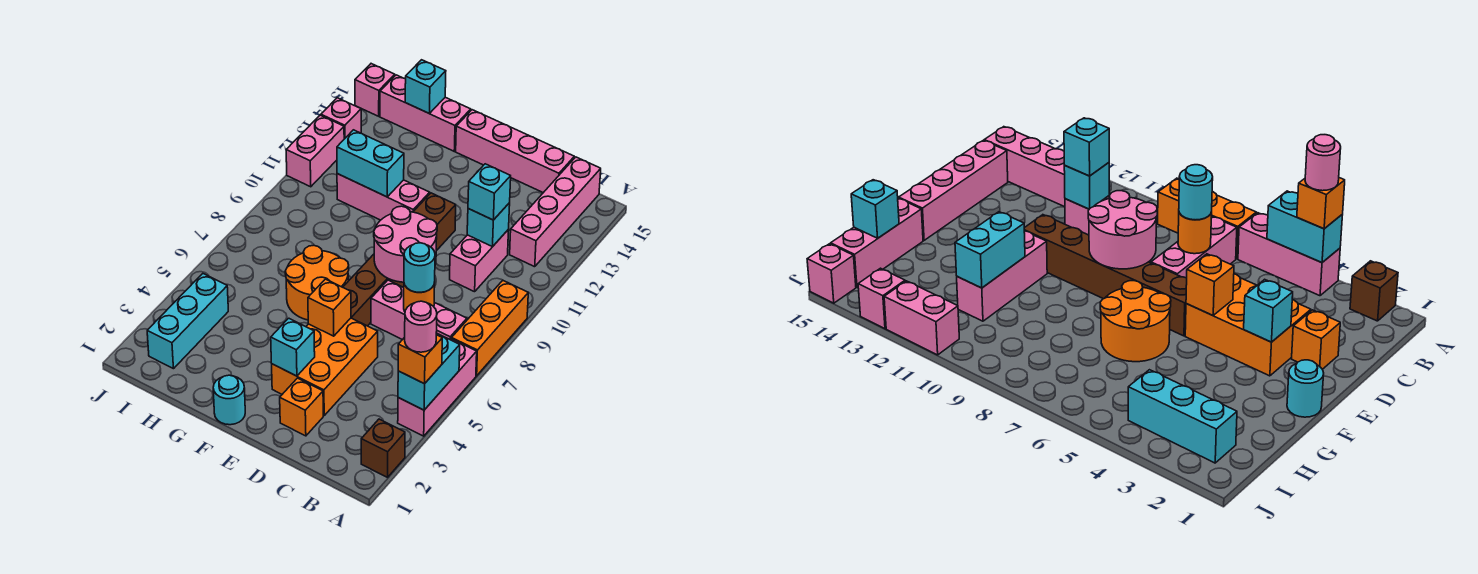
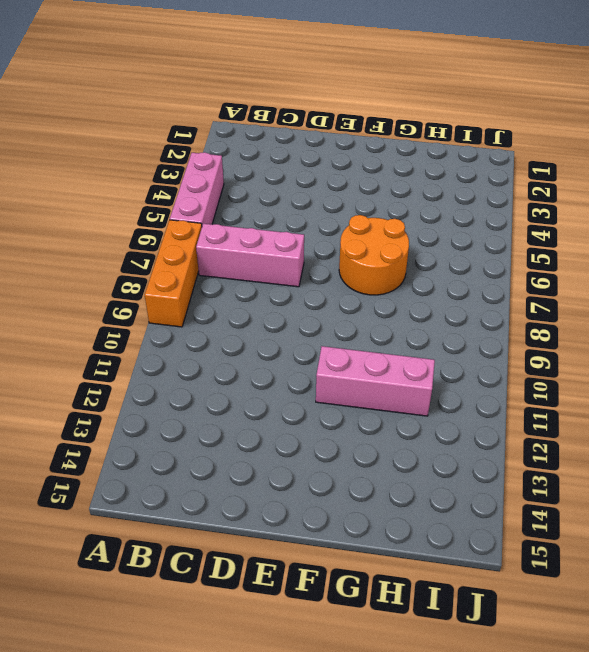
none -> brown brick A2 level 1
none -> pink brick B12:B15 level 1
none -> pink brick C10:C11 level 1
none -> pink brick C15:F15 level 1

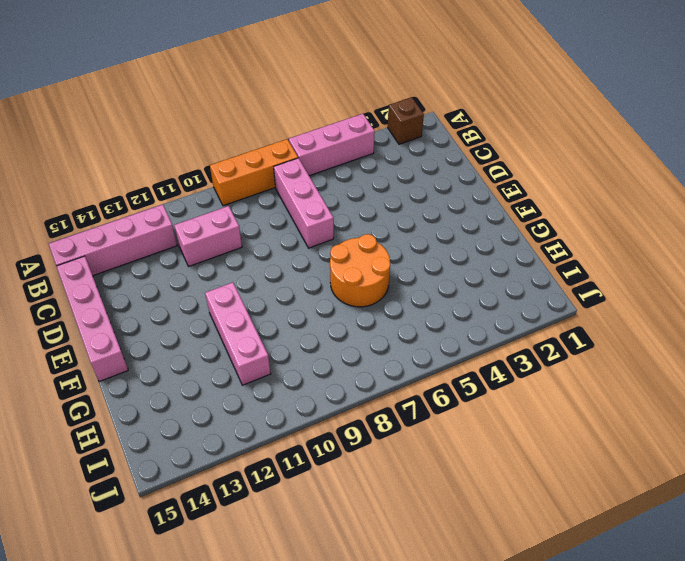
none -> orange brick D2 level 1
none -> orange brick D3:E5 level 1
none -> brown brick E6:E11 level 1
none -> cyan round brick F1 level 1

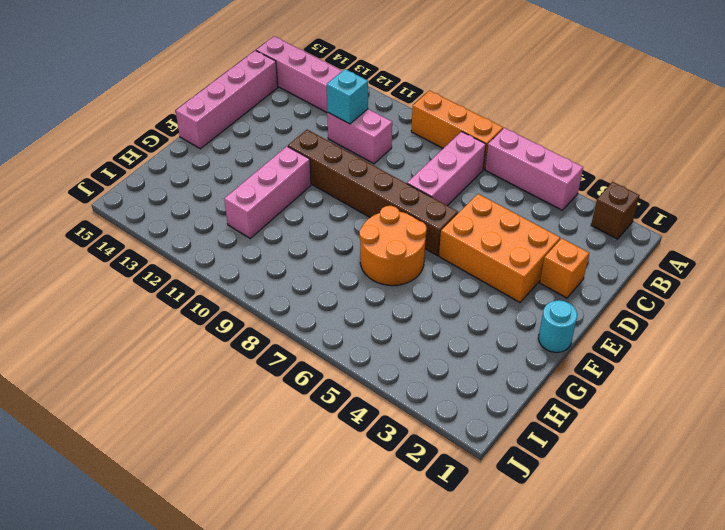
none -> pink brick G15:I15 level 1
none -> cyan brick I2:I4 level 1
none -> pink brick J11:J12 level 1
none -> pink brick J13 level 1

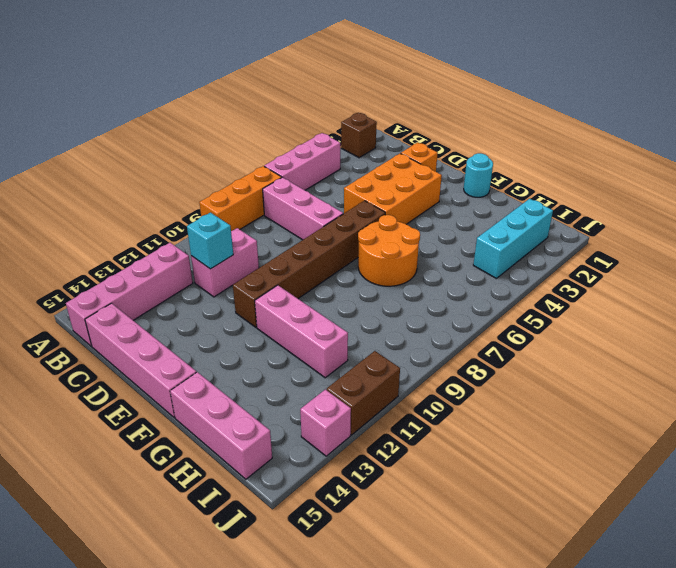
brown brick J11:J12 level 1 -> pink brick J11:J12 level 1
none -> pink brick J15 level 1
none -> cyan brick A4:A5 level 2
none -> orange round brick C7 level 2
none -> pink round brick D8:E9 level 2

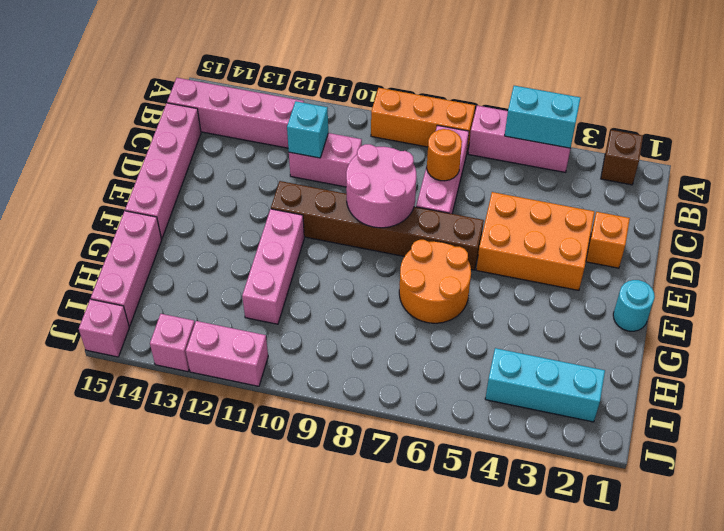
none -> cyan brick E3 level 2
none -> orange brick E5 level 2
none -> cyan brick G11:H11 level 2
none -> cyan brick H15 level 2

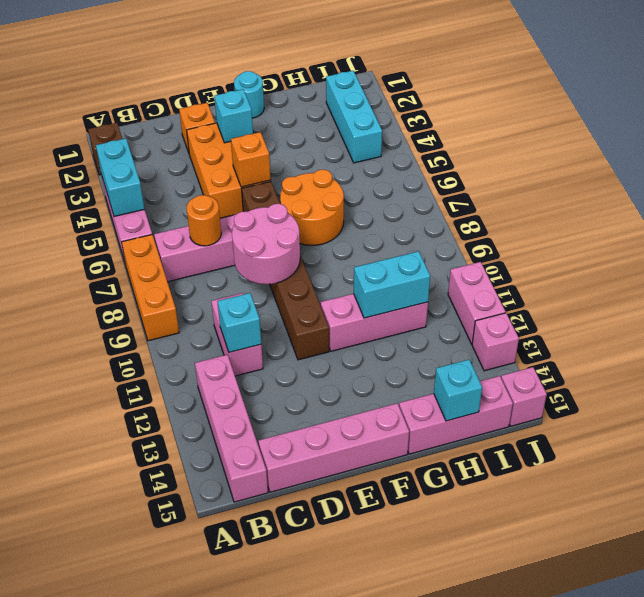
none -> orange brick A4 level 3
none -> cyan round brick C7 level 3
none -> cyan brick C11 level 3
none -> pink round brick A4 level 4

